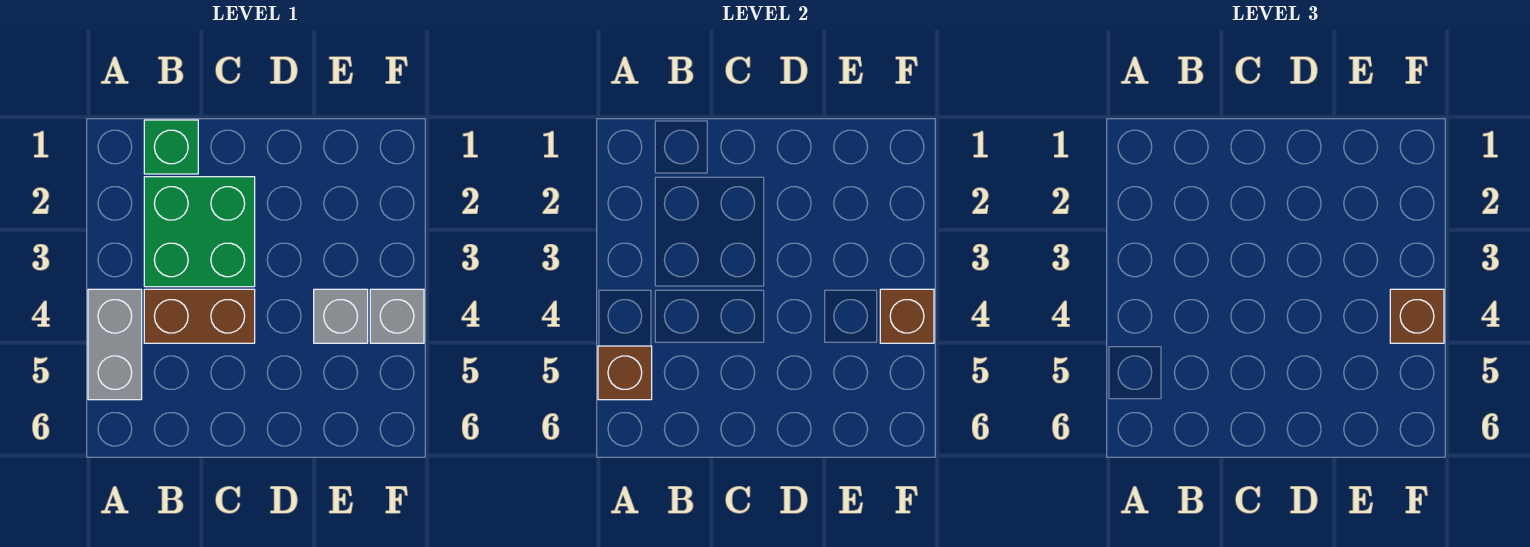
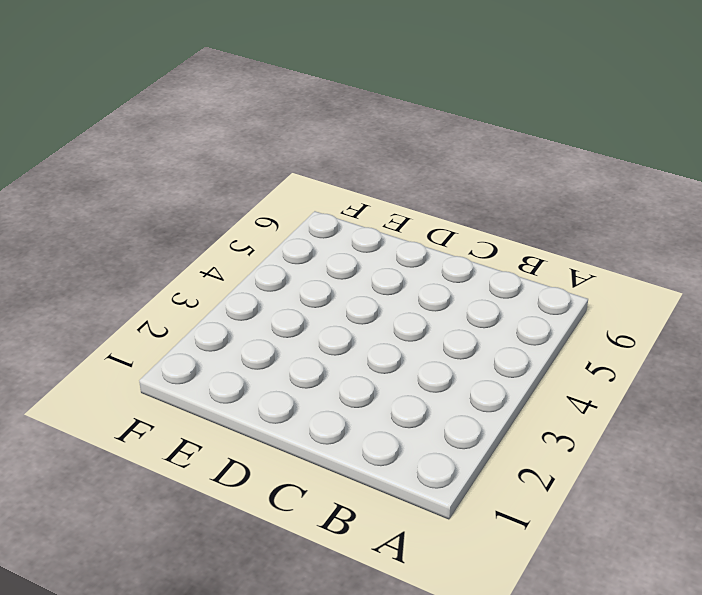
none -> grey brick A4:A5 level 1
none -> green brick B1 level 1

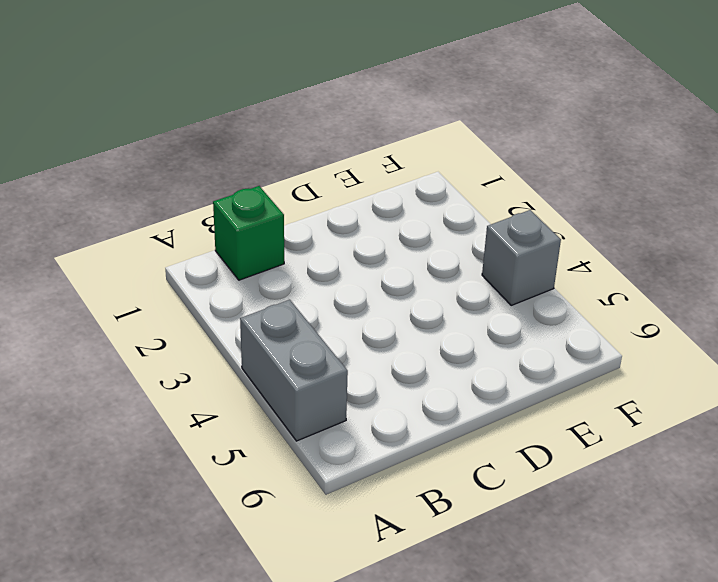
none -> green brick B2:C3 level 1
none -> brown brick B4:C4 level 1

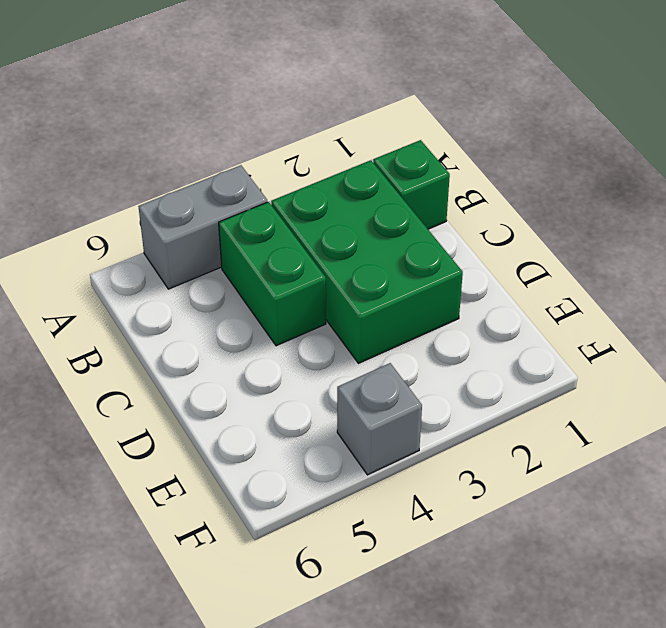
green brick B2:D3 level 1 -> green brick B2:C3 level 1
green brick B4:C4 level 1 -> brown brick B4:C4 level 1
none -> grey brick E4 level 1
none -> brown brick A5 level 2

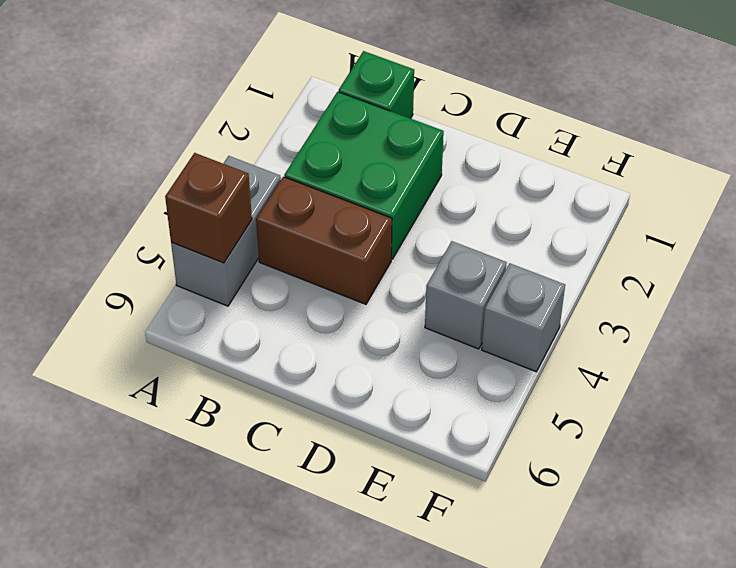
none -> brown brick F4 level 2
none -> brown brick F4 level 3

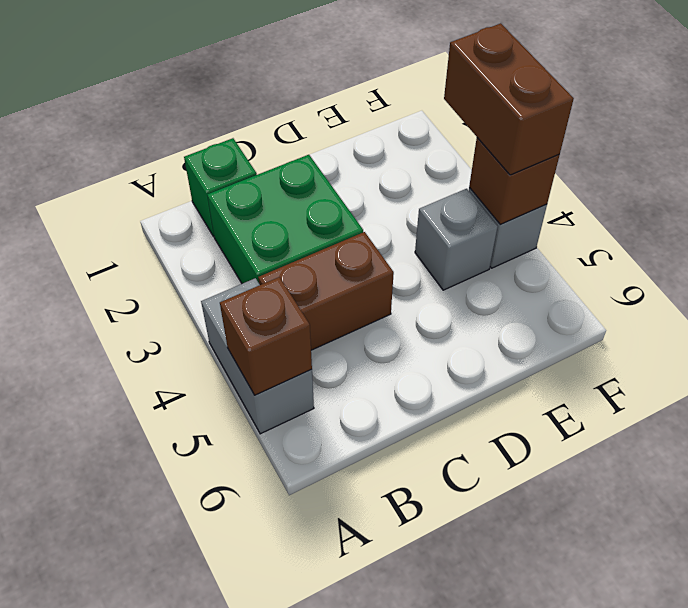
brown brick F3:F4 level 3 -> brown brick F4 level 3

